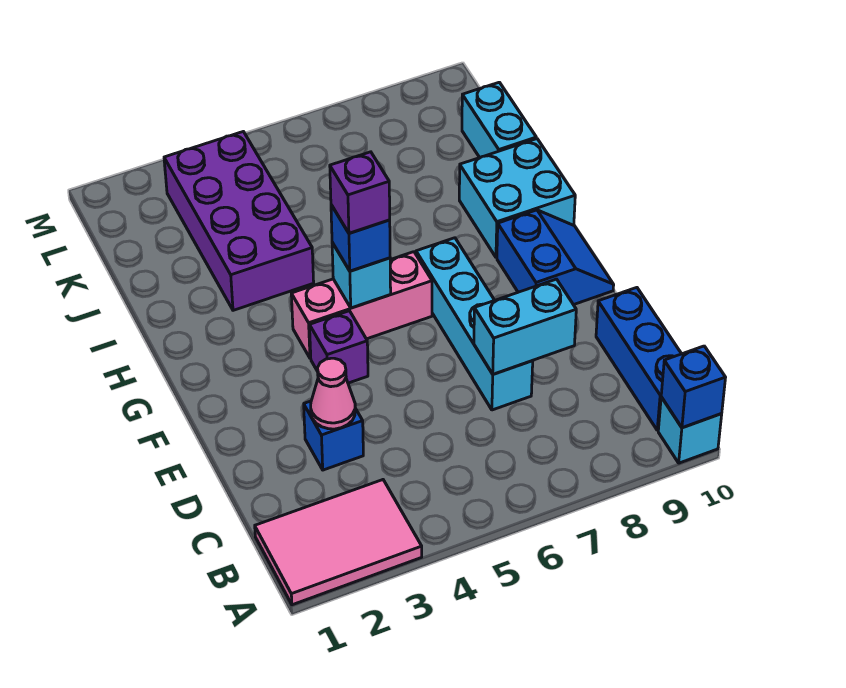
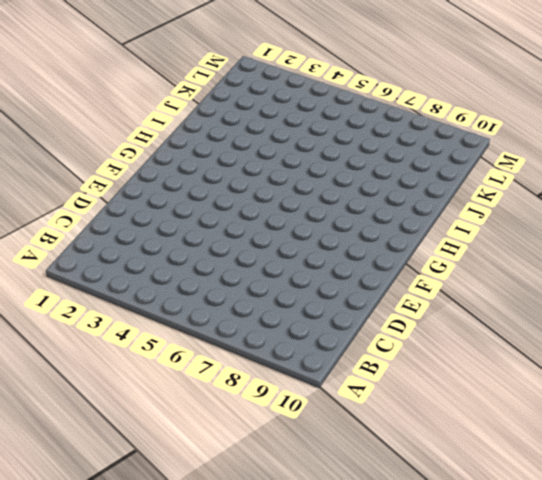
none -> pink tile A1:B3 level 1
none -> cyan brick A10 level 1
none -> blue brick B10:D10 level 1

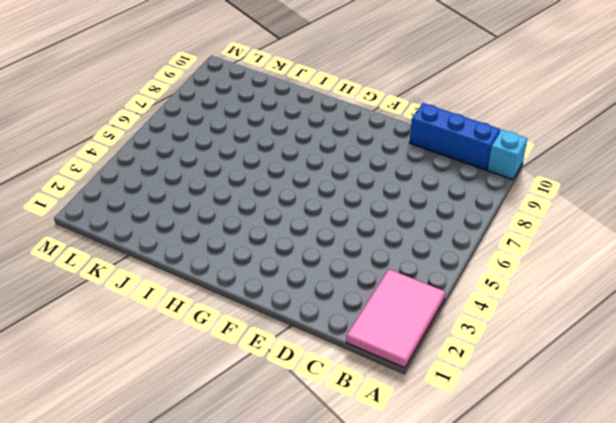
none -> blue brick D3 level 1
none -> cyan brick D7:G7 level 1
none -> purple brick F4 level 1

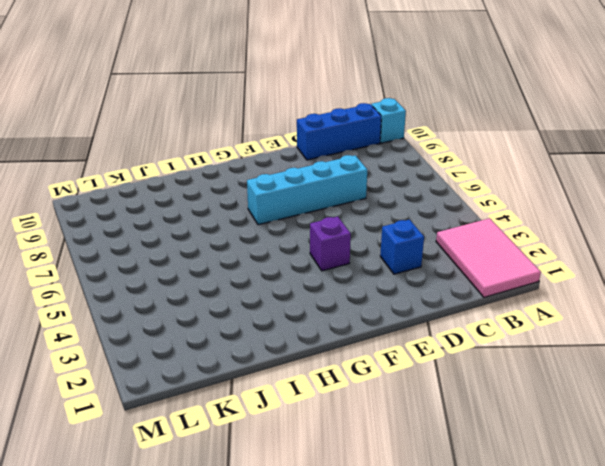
none -> blue slope F9:G10 level 1 top 9
none -> pink brick G4:G6 level 1
none -> cyan brick H9:I10 level 1

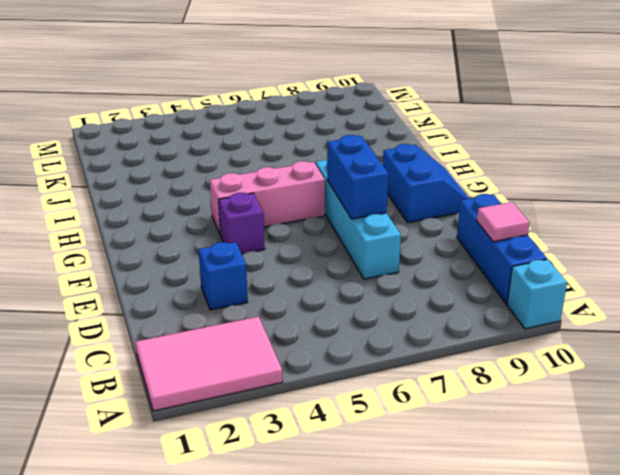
pink tile C10 level 2 -> none
blue brick E7:F7 level 2 -> none
none -> cyan brick H9:I10 level 1
none -> purple brick I3:L4 level 1
none -> cyan brick J10:K10 level 1

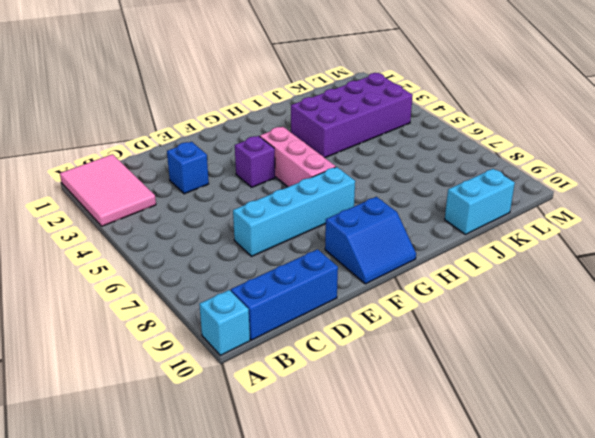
none -> cyan brick H9:I10 level 1
none -> blue brick A10 level 2
none -> pink cone D3 level 2

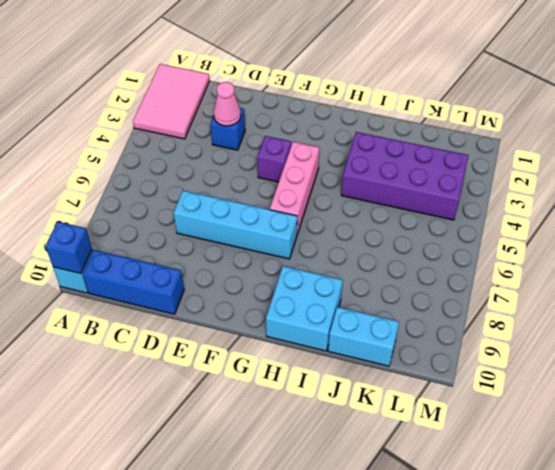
none -> blue slope F9:G10 level 1 top 9
none -> cyan brick D7:D8 level 2
none -> cyan brick G5 level 2

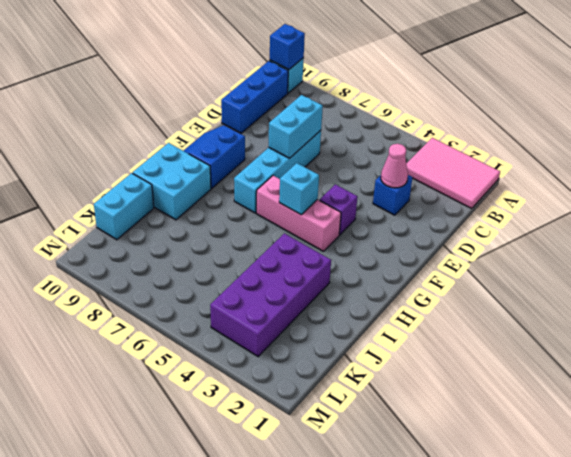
cyan brick D7:E7 level 2 -> cyan brick D7:D8 level 2
none -> blue brick G5 level 3
none -> purple brick G5 level 4

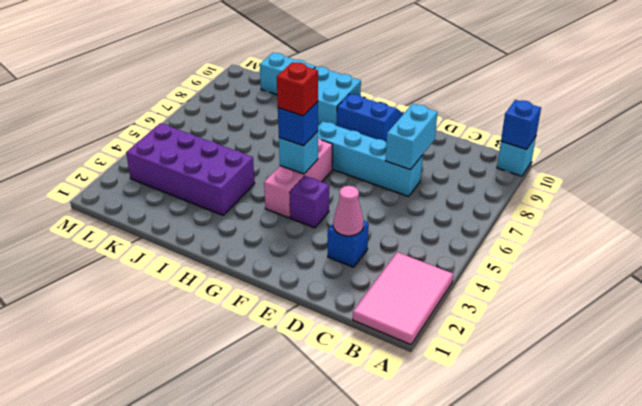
red brick G5 level 4 -> purple brick G5 level 4
none -> blue brick B10:D10 level 1

